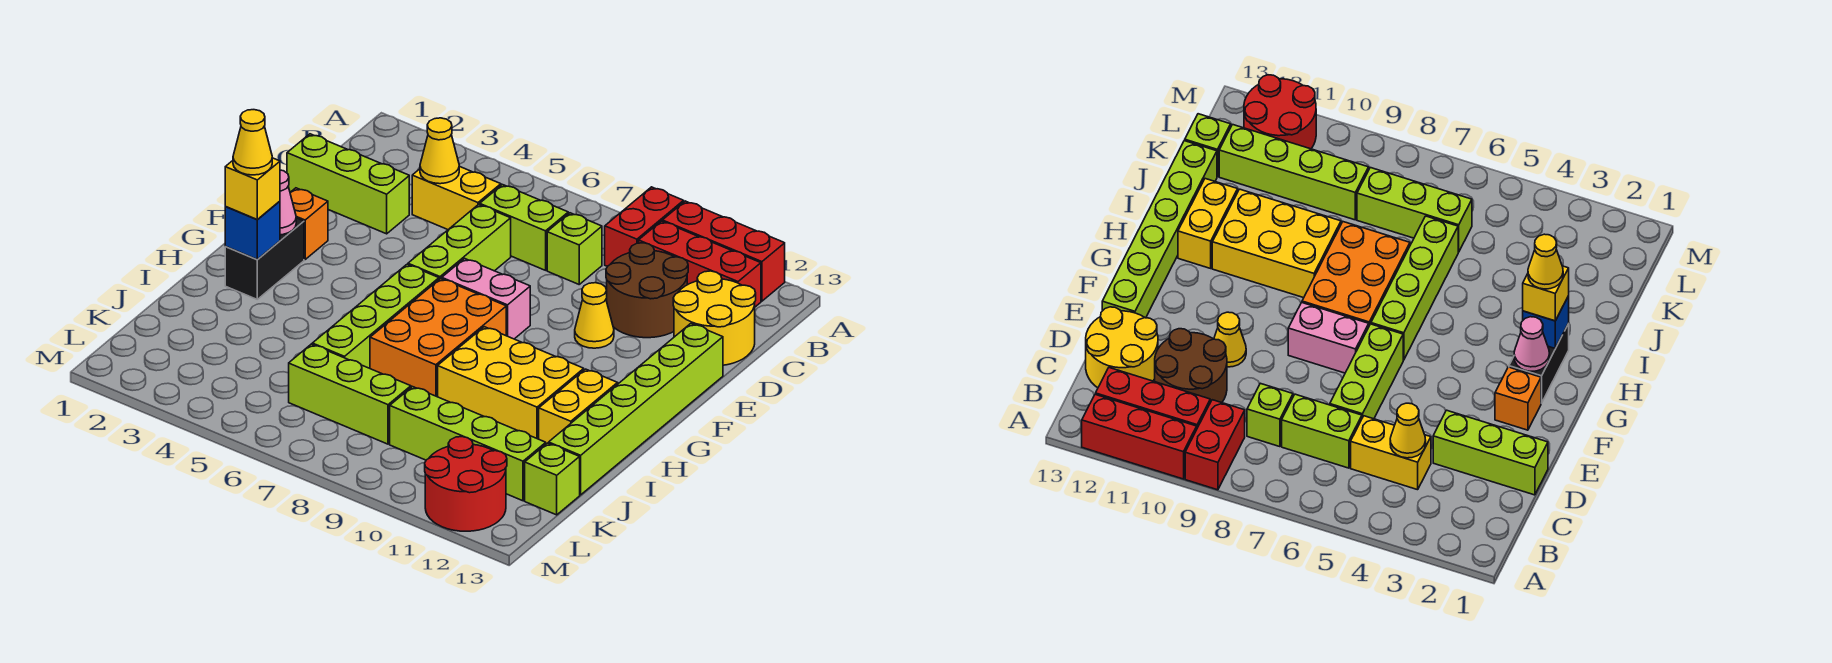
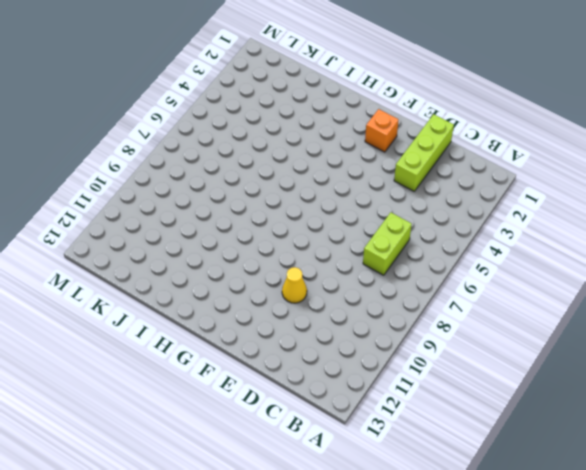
none -> red brick A9:B9 level 1
none -> red brick A10:A12 level 1
none -> red brick B10:B12 level 1

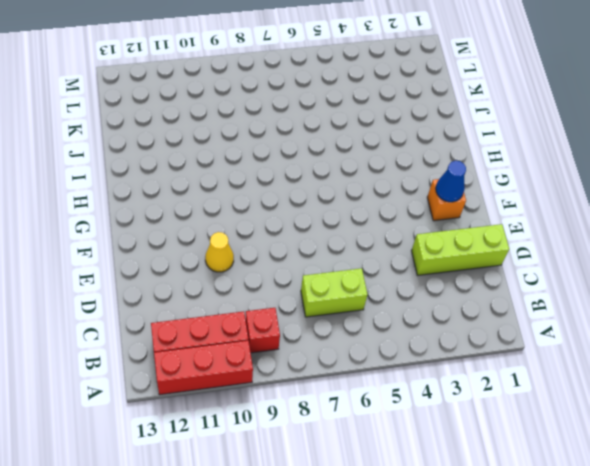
red brick B9 level 1 -> red brick A9:B9 level 1
blue cone F2 level 2 -> none
none -> yellow brick C4:C5 level 1
none -> lime brick C8 level 1
none -> brown round brick C10:D11 level 1

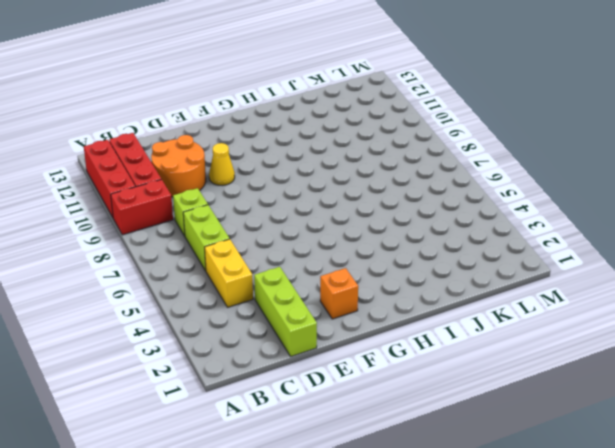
orange round brick C10:D11 level 1 -> brown round brick C10:D11 level 1
none -> yellow round brick C12:D13 level 1
none -> lime brick D6:F6 level 1
none -> lime brick E13:J13 level 1

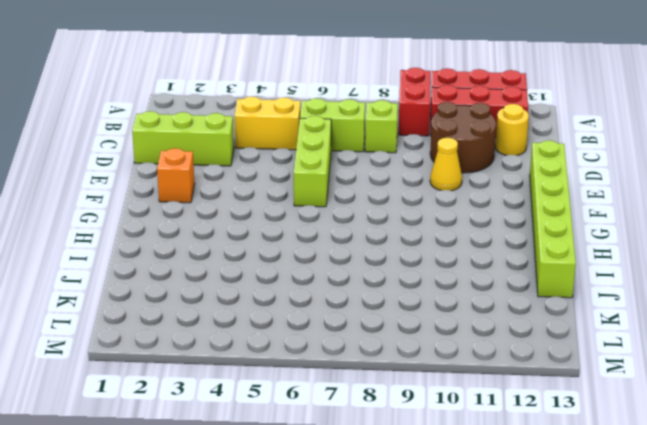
yellow round brick C12 level 1 -> yellow round brick C12:D13 level 1
none -> pink brick F7:F8 level 1
none -> black brick G2:H2 level 1
none -> lime brick G6:J6 level 1

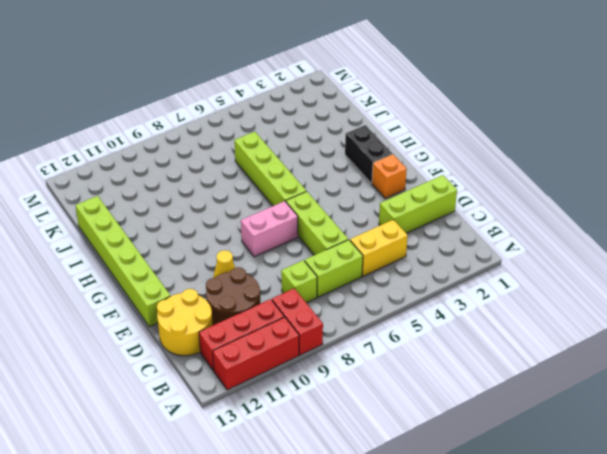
none -> orange brick G7:I8 level 1
none -> yellow brick H9:I11 level 1
none -> yellow brick H12:I12 level 1

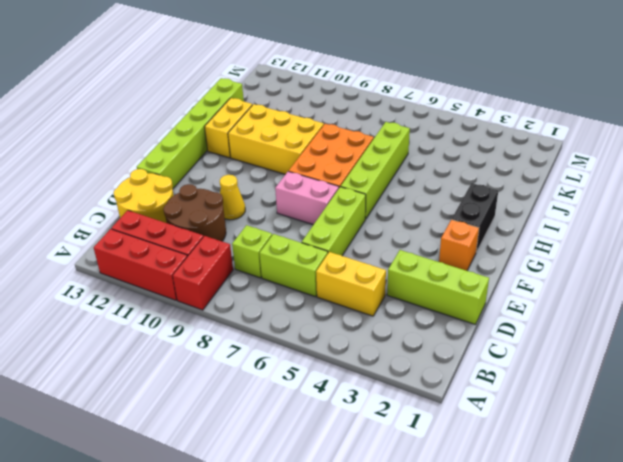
none -> lime brick K6:K8 level 1
none -> lime brick K9:K12 level 1
none -> lime brick K13 level 1

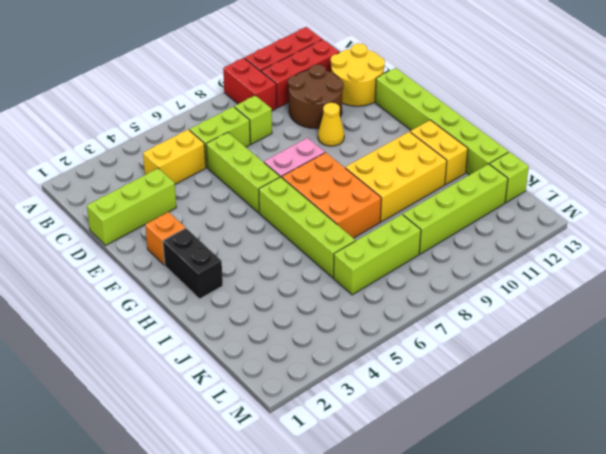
none -> red round brick L11:M12 level 1
none -> yellow cone C4 level 2
none -> pink cone G2 level 2

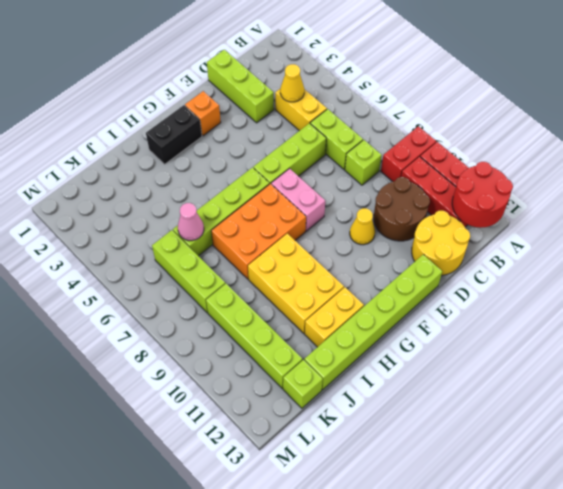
red round brick A12:B13 level 2 -> red round brick L11:M12 level 1
pink cone J6 level 2 -> pink cone G2 level 2
none -> blue brick H2 level 2
none -> yellow brick H2 level 3
none -> yellow cone H2 level 4

